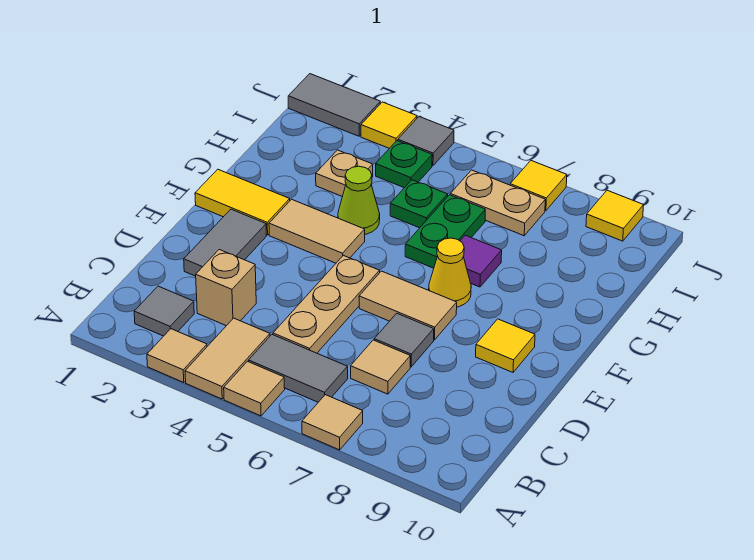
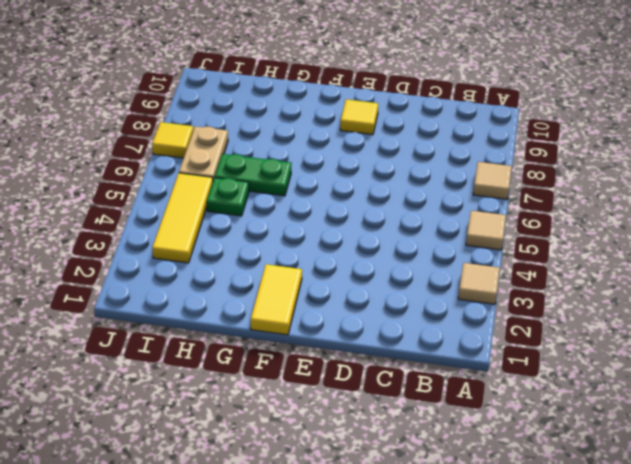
yellow tile I3:I5 level 1 -> green plate I4 level 1
none -> tan tile A4:B4 level 1
none -> grey tile B2 level 1
none -> grey tile B5:B6 level 1

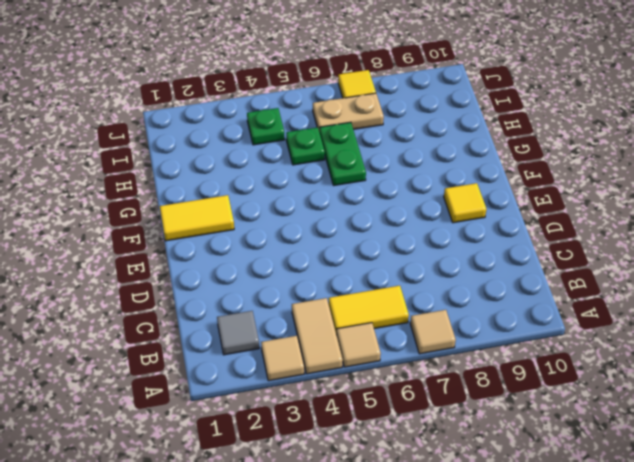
yellow tile B5:B6 level 1 -> grey tile B5:B6 level 1
none -> tan brick C3 level 1
none -> tan plate C5:E5 level 1
none -> tan tile C7 level 1

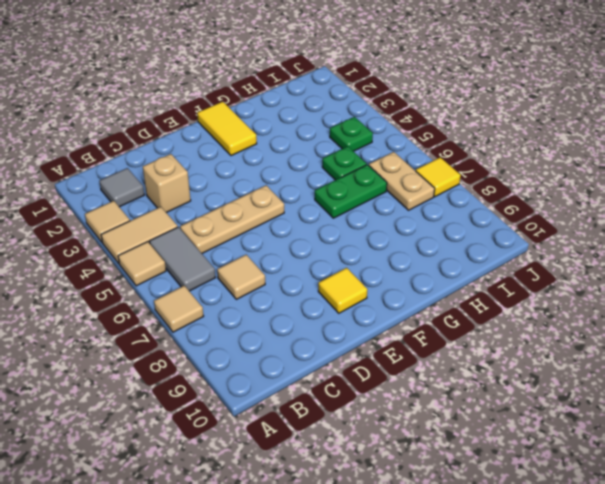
none -> grey tile D2:E2 level 1
none -> grey tile D7 level 1
none -> tan tile E6:E7 level 1

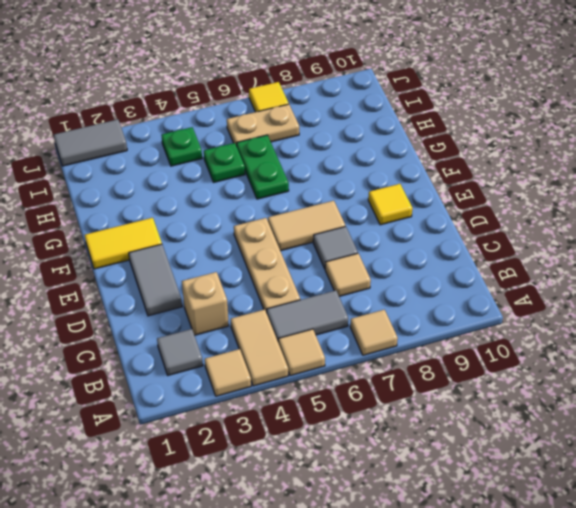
none -> tan tile F3:F4 level 1
none -> yellow cone F7 level 1
none -> lime cone G4 level 1

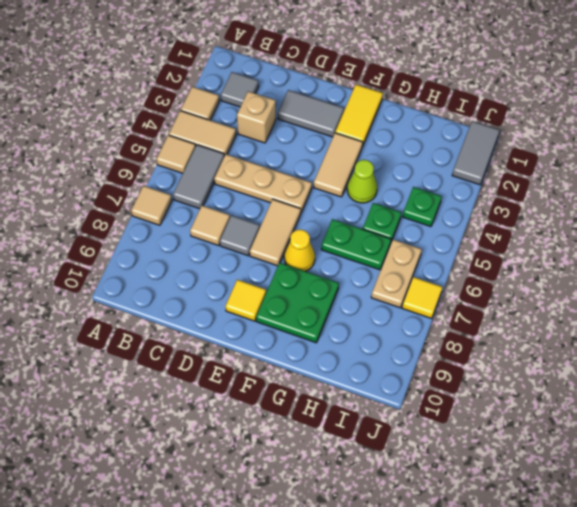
green plate F8:G9 level 1 -> none
none -> purple tile G7 level 1
none -> tan plate H3 level 1
none -> yellow tile J3 level 1

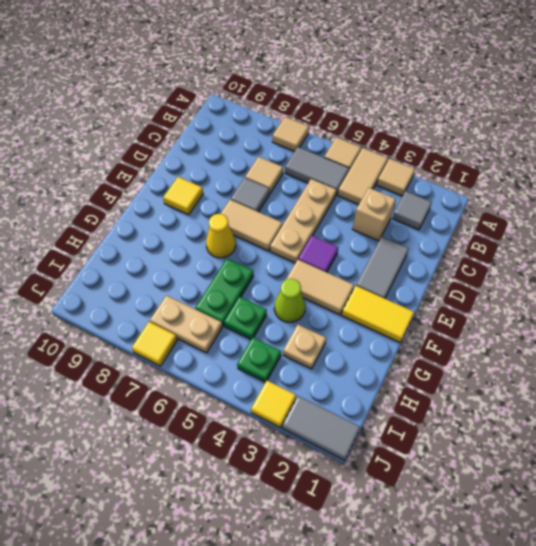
purple tile E4 level 1 -> purple tile G7 level 1
none -> grey tile J4 level 1
none -> yellow tile J9 level 1

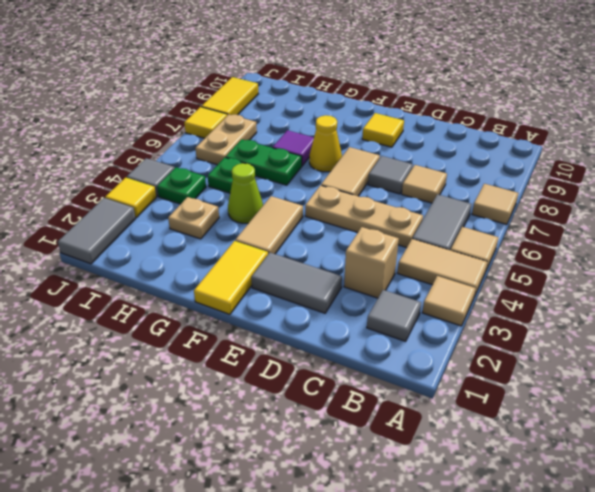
yellow tile J8:J9 level 1 -> yellow tile J9 level 1

